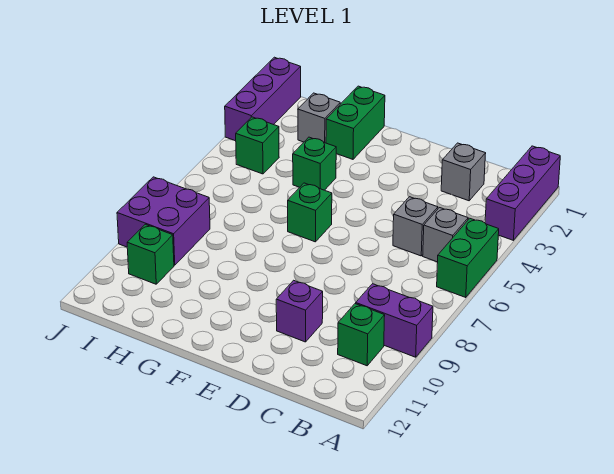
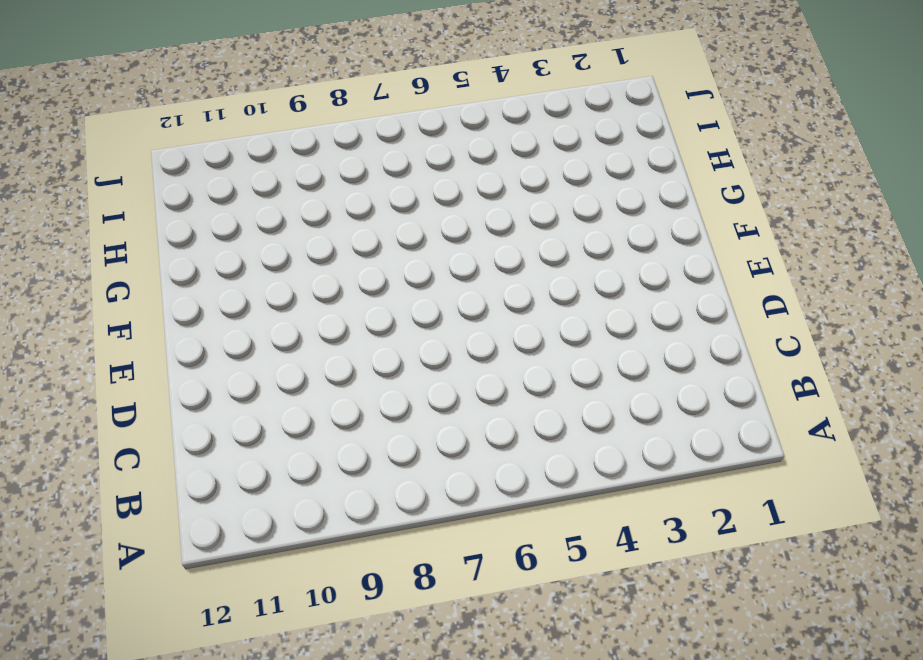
none -> purple brick A1:A3 level 1
none -> green brick A5:A6 level 1
none -> purple brick A9:B9 level 1

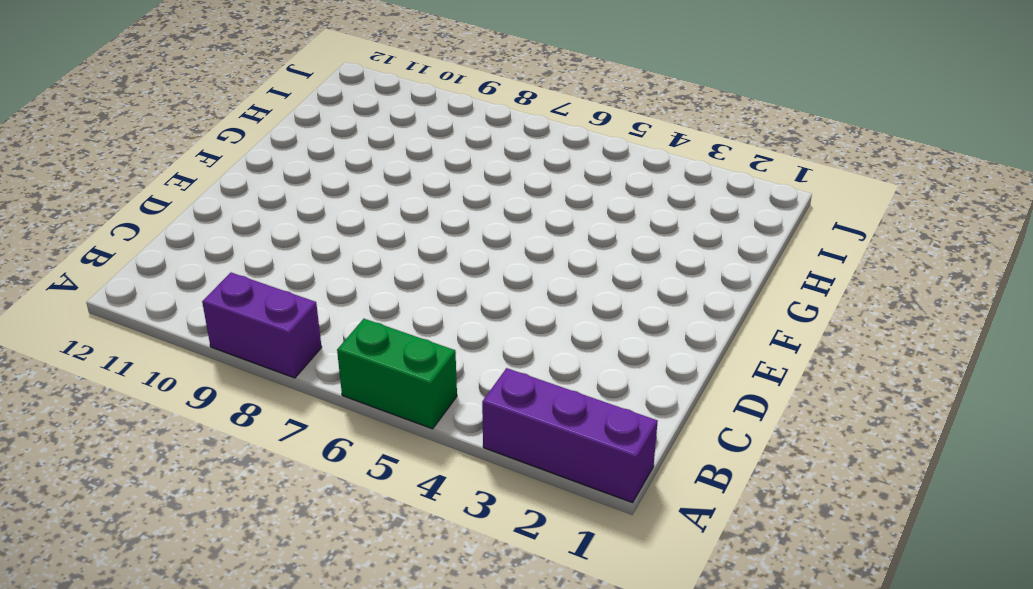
purple brick A8:A9 level 1 -> purple brick A9:B9 level 1
none -> grey brick B5 level 1
none -> green brick B10 level 1
none -> grey brick C2 level 1

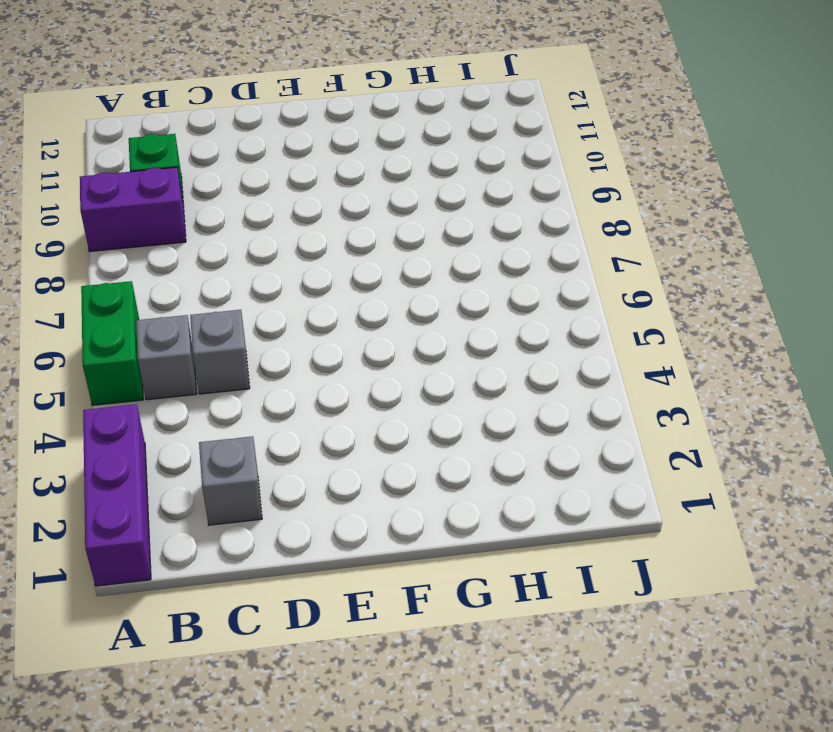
none -> purple brick D10 level 1
none -> green brick F6 level 1
none -> green brick G1:G2 level 1

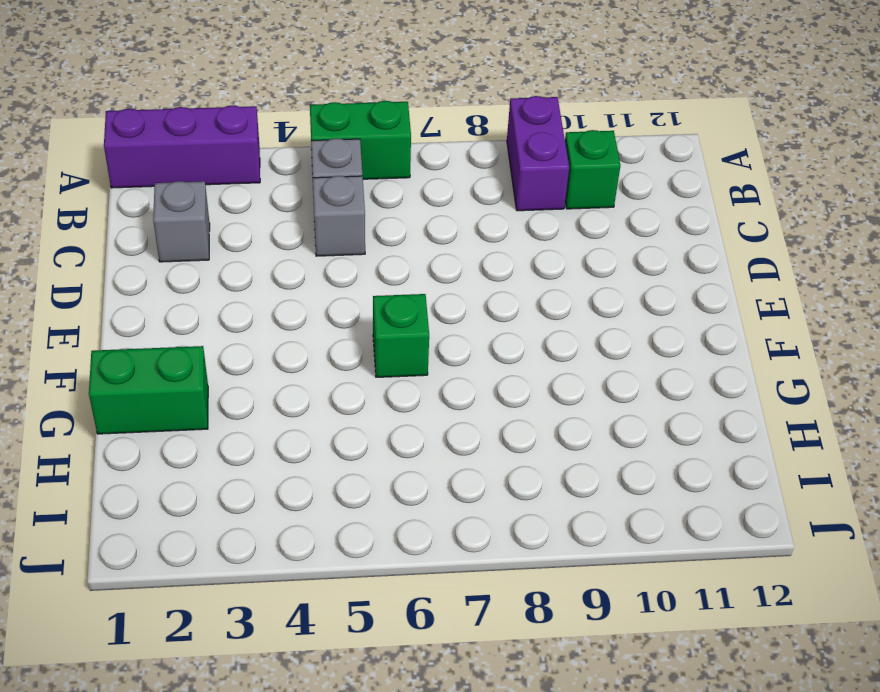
none -> purple brick D10 level 1
none -> green brick G4 level 1
none -> grey brick H2 level 1

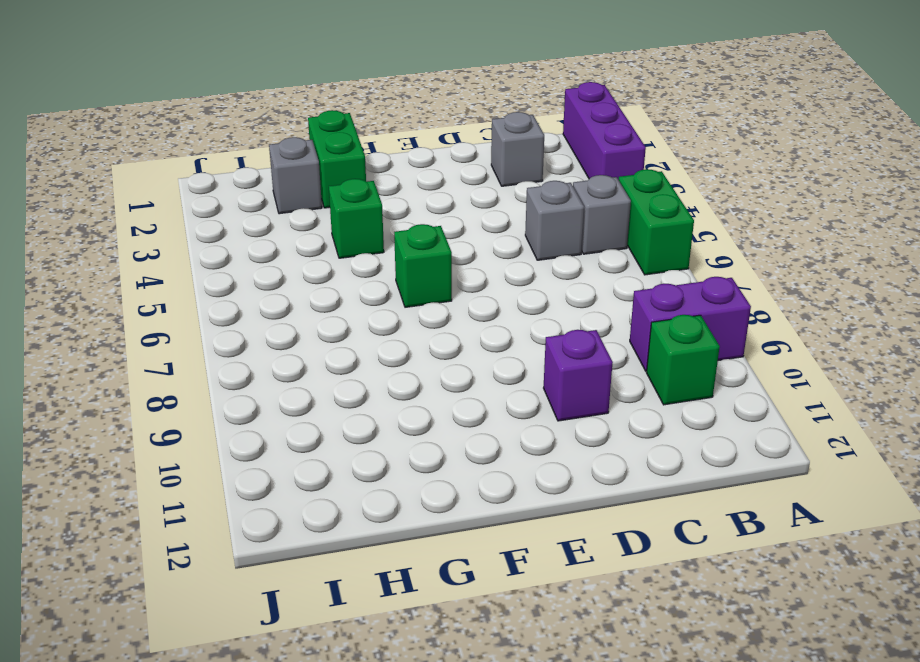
none -> green brick I4 level 1
none -> purple brick I8:J9 level 1
none -> green brick I10 level 1

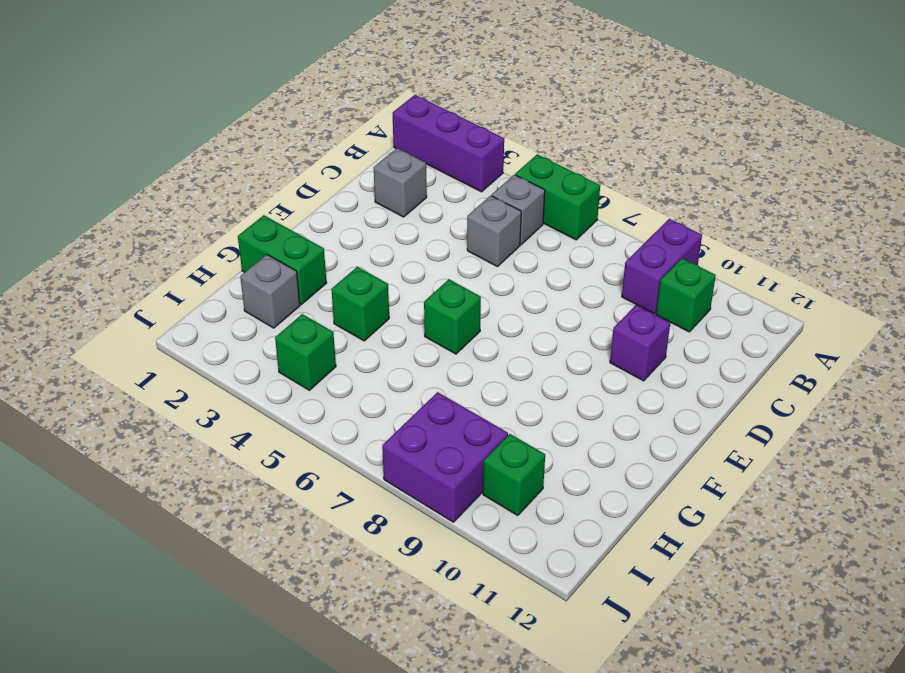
none -> purple brick J1:J3 level 1

